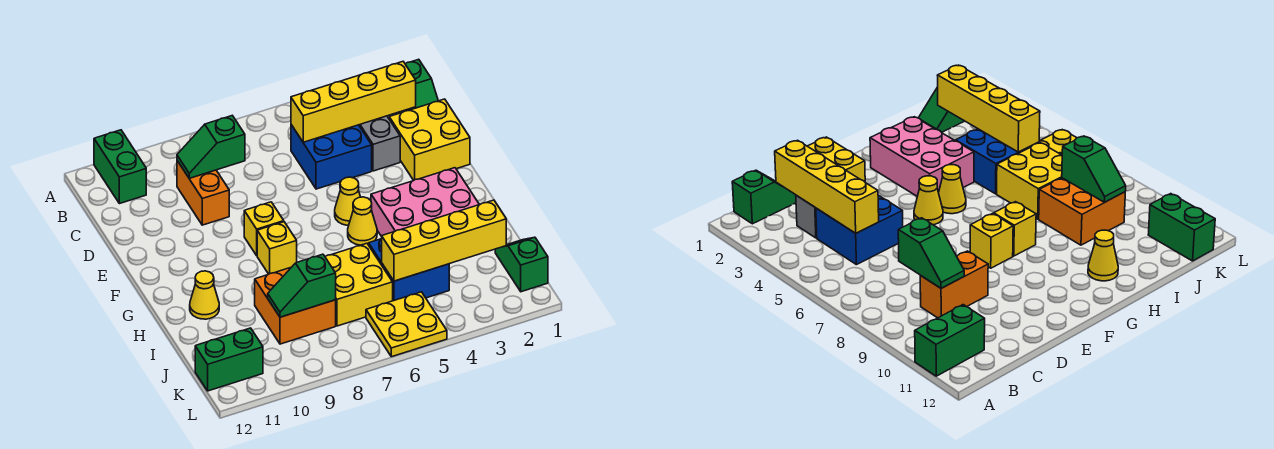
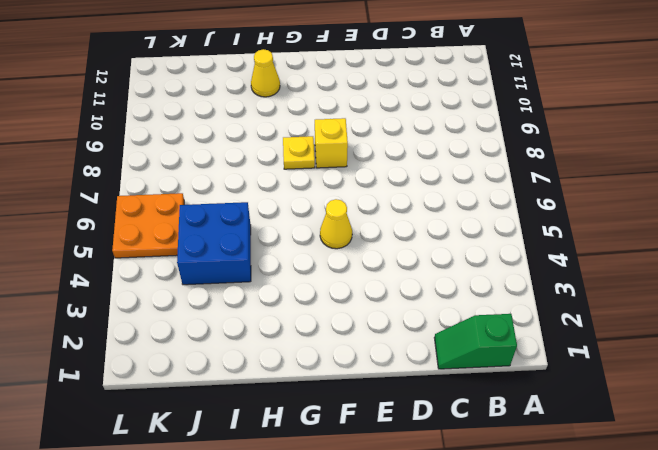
yellow plate G8 level 1 -> yellow brick G8 level 1
orange plate K5:L6 level 1 -> yellow plate K5:L6 level 1
none -> green brick A11:B11 level 1
none -> grey brick C3:D3 level 1
none -> blue brick C4:D5 level 1

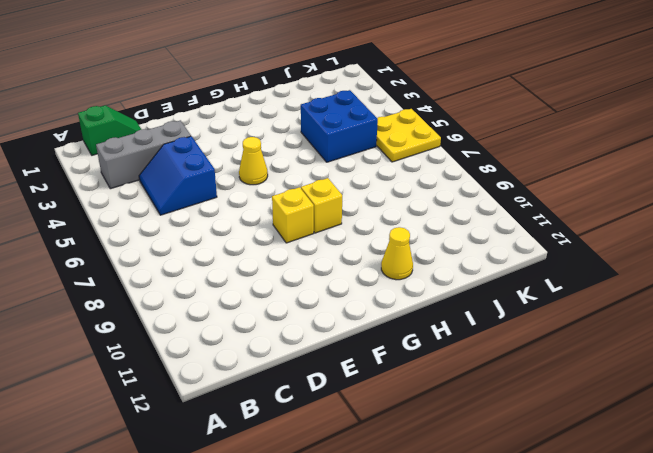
grey brick B3:D3 level 1 -> grey brick C3:D3 level 1
blue slope C4:D5 level 1 top D -> blue brick C4:D5 level 1
none -> green brick A11:B11 level 1
none -> orange brick C9:D9 level 1
none -> yellow brick D1:E2 level 1

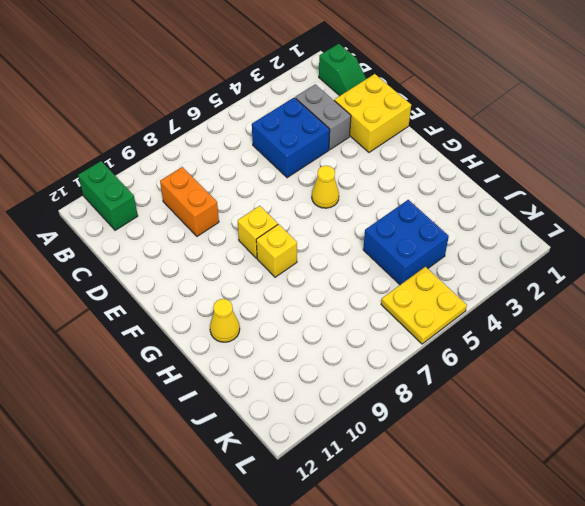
none -> pink brick G2:H4 level 1
none -> yellow cone G5 level 1
none -> yellow brick I6:J7 level 1

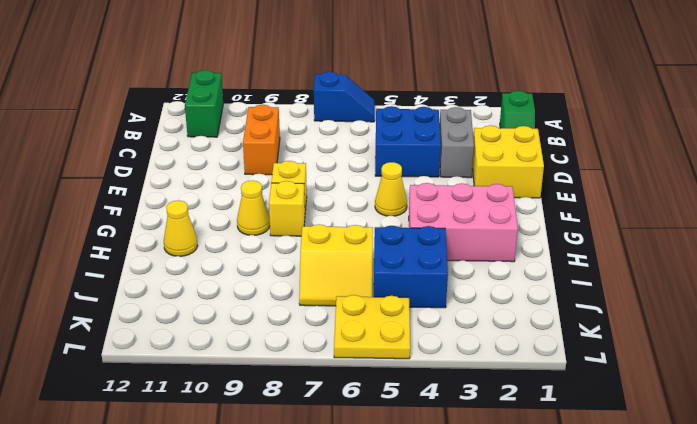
blue slope A6:A7 level 1 top 7 -> none
yellow cone G9 level 1 -> yellow cone G5 level 1
yellow slope I6:J7 level 1 top I -> yellow brick I6:J7 level 1
none -> orange brick I8:J9 level 1
none -> green slope J1:K1 level 1 top K
none -> green brick K11:K12 level 1

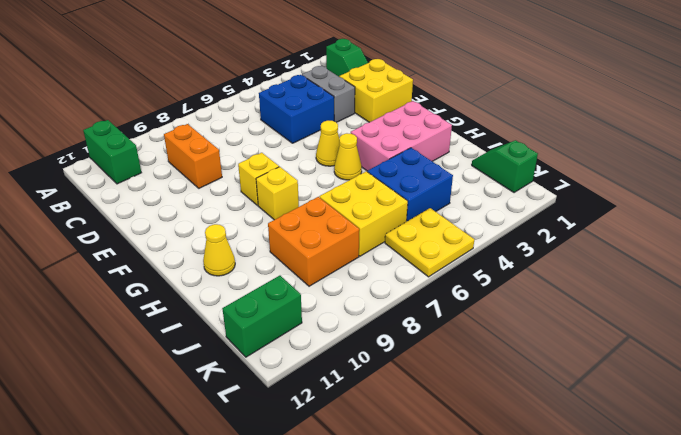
none -> yellow brick C2:C5 level 2
none -> green slope C8:C9 level 2 top 8
none -> yellow brick J2:J5 level 2

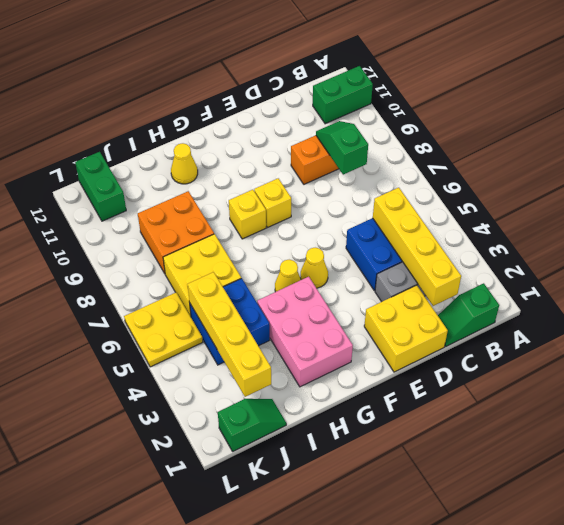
none -> green slope J8:J9 level 2 top 8

